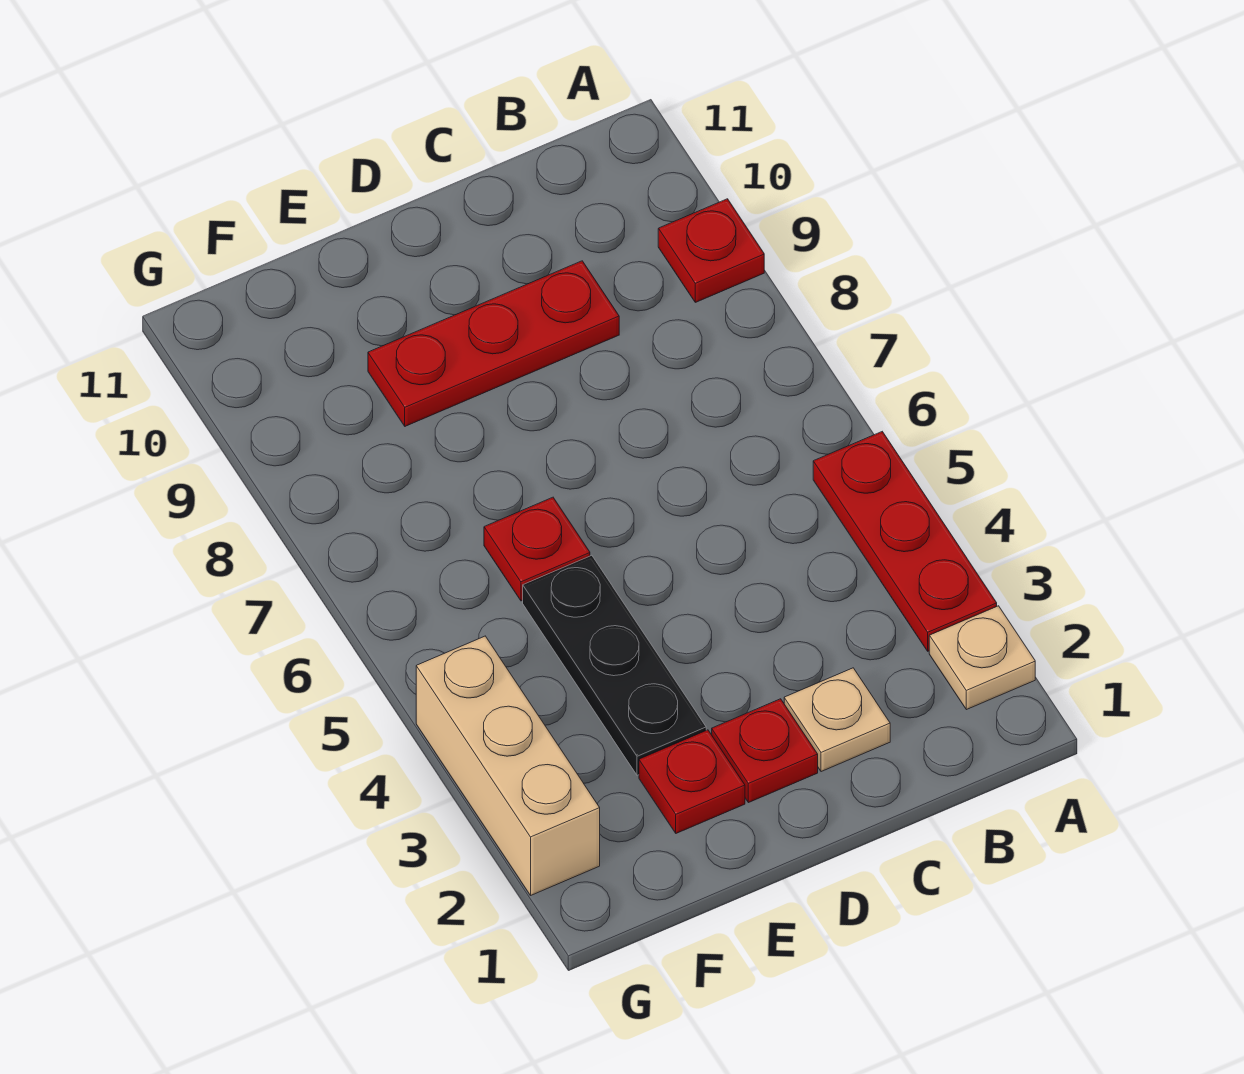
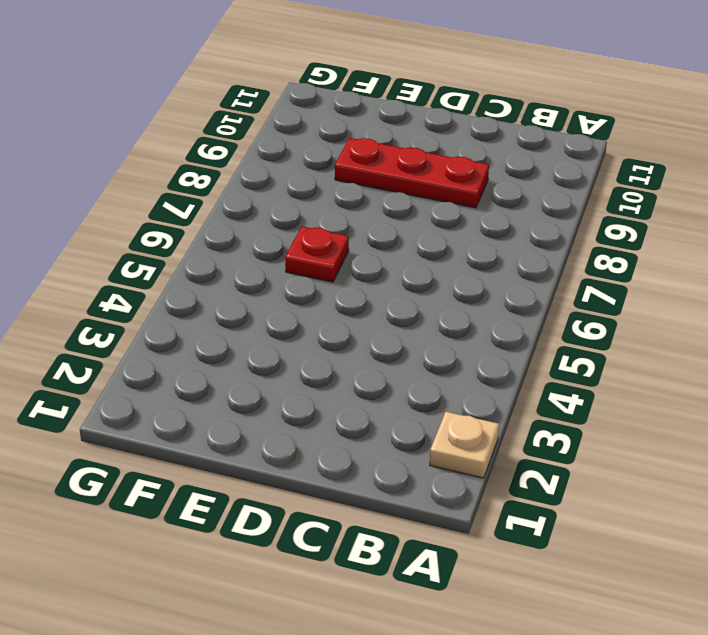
none -> red plate A3:A5 level 1
none -> red plate A9 level 1

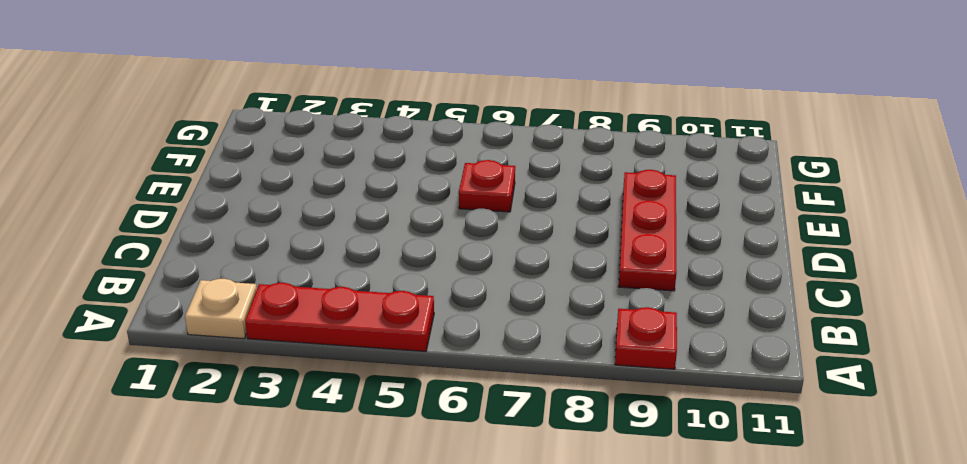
none -> tan plate C2 level 1
none -> red plate D2 level 1

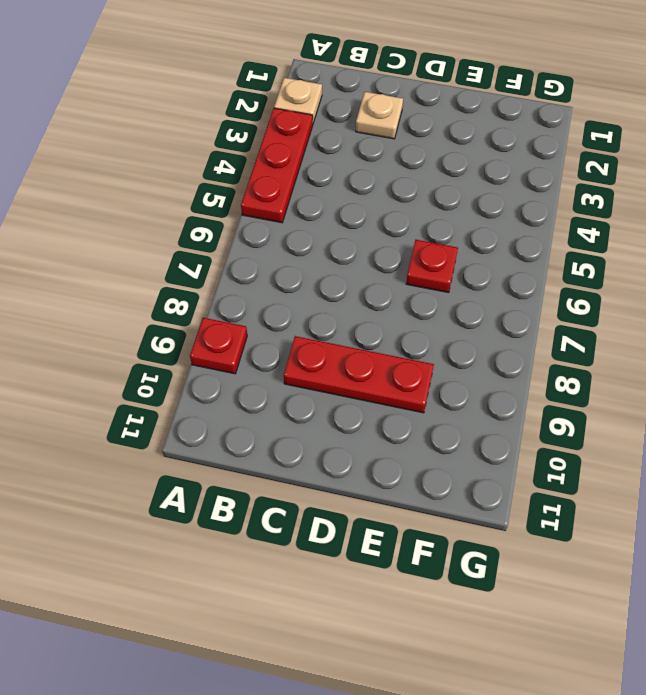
none -> red plate D2 level 1
none -> red plate E2 level 1

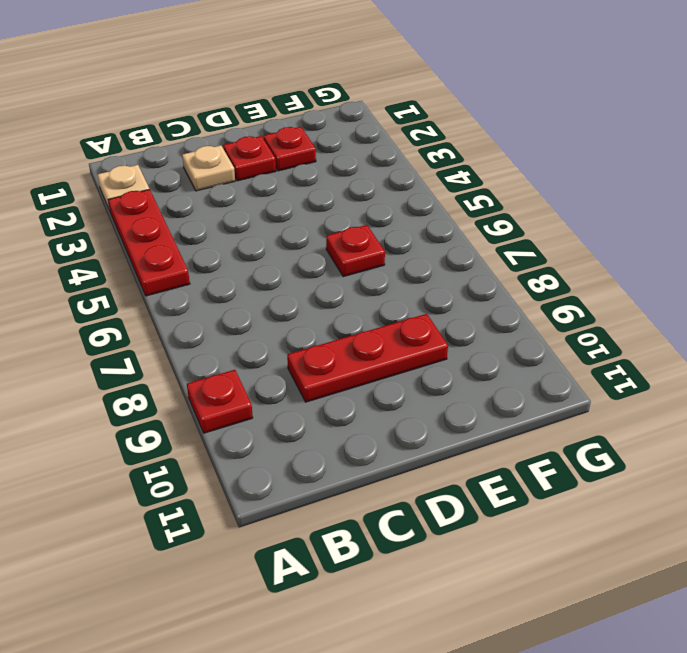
none -> black plate E3:E5 level 1
none -> tan brick G2:G4 level 1

